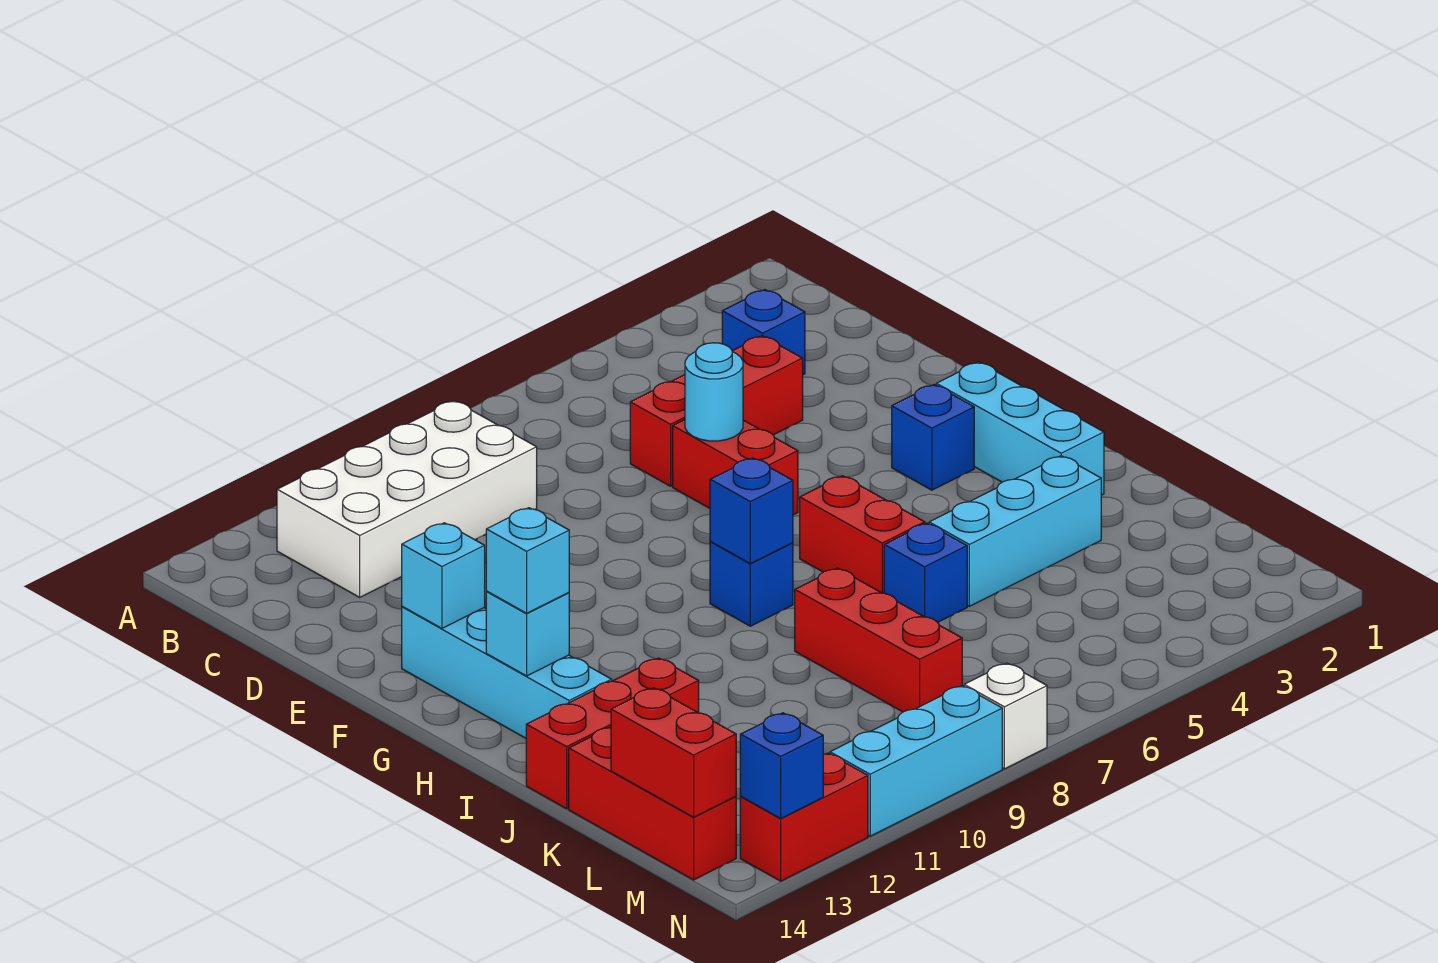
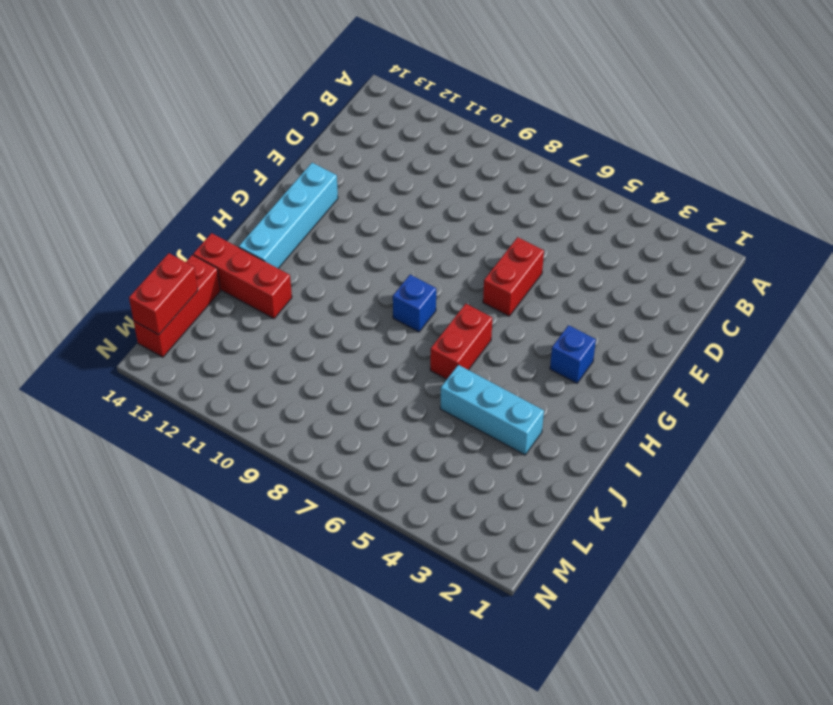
none -> white brick B9:C12 level 1
none -> blue brick C3 level 1
none -> red brick D4:D6 level 1

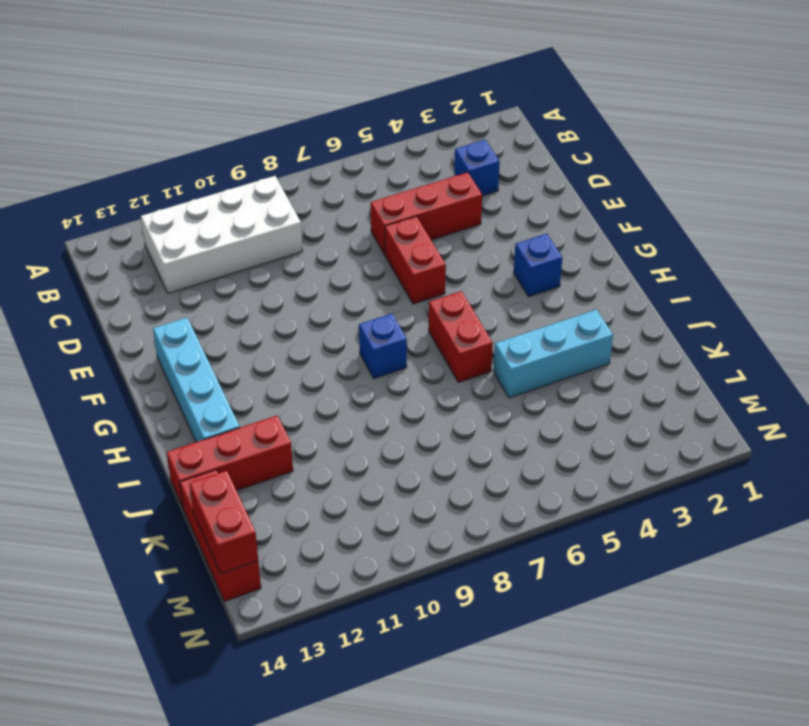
none -> cyan brick G2:I2 level 1
none -> blue brick J6 level 1
none -> red brick J8:L8 level 1

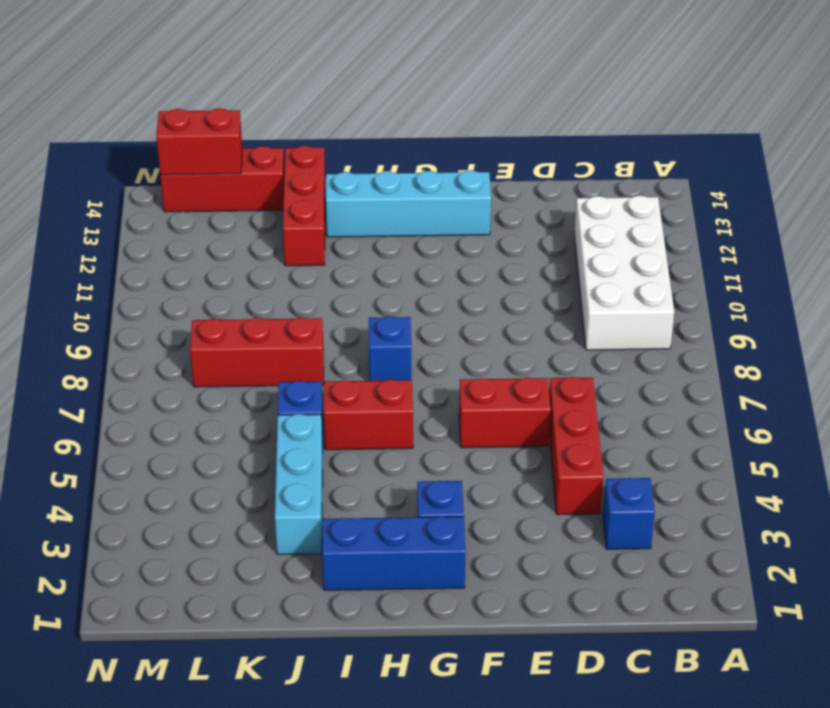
blue brick G2:I2 level 1 -> cyan brick G2:I2 level 1
none -> white brick N8 level 1
none -> cyan brick N9:N11 level 1
none -> red brick N12:N13 level 1

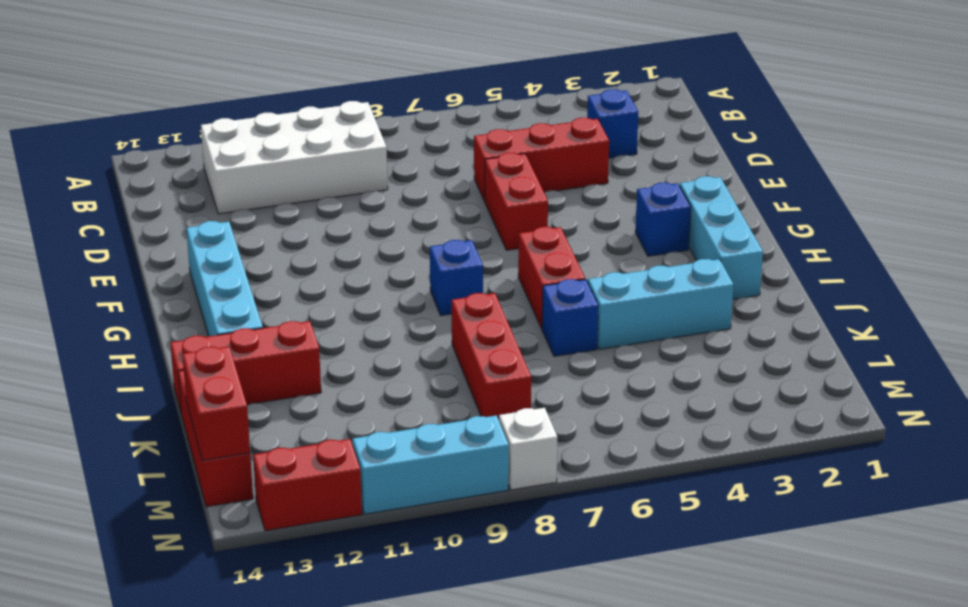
none -> cyan round brick E6 level 2
none -> cyan brick F13 level 2
none -> blue brick H8 level 2

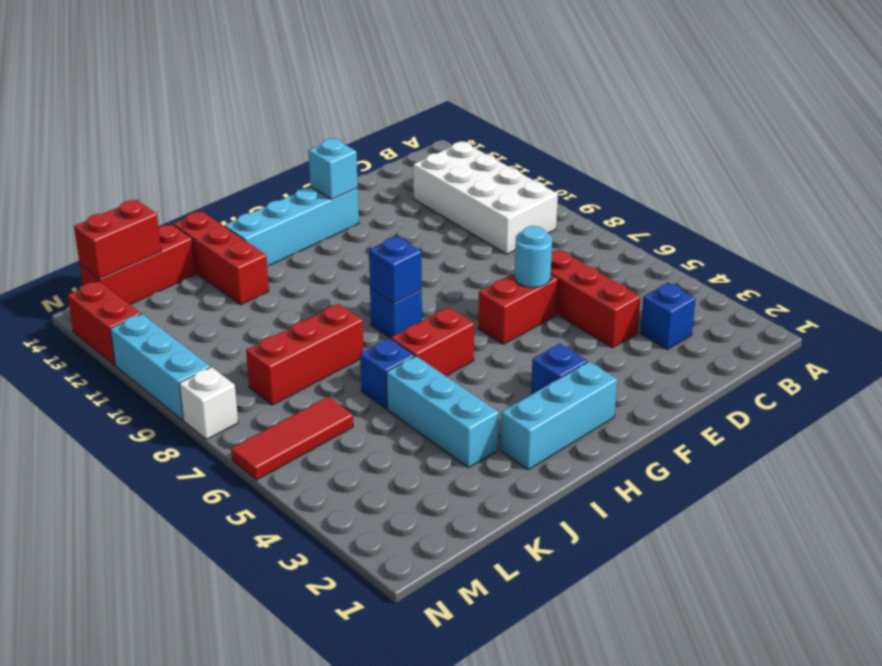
red tile L6:N6 level 1 -> none
none -> cyan brick H13 level 2
none -> blue brick N13 level 2
none -> cyan brick H13 level 3

